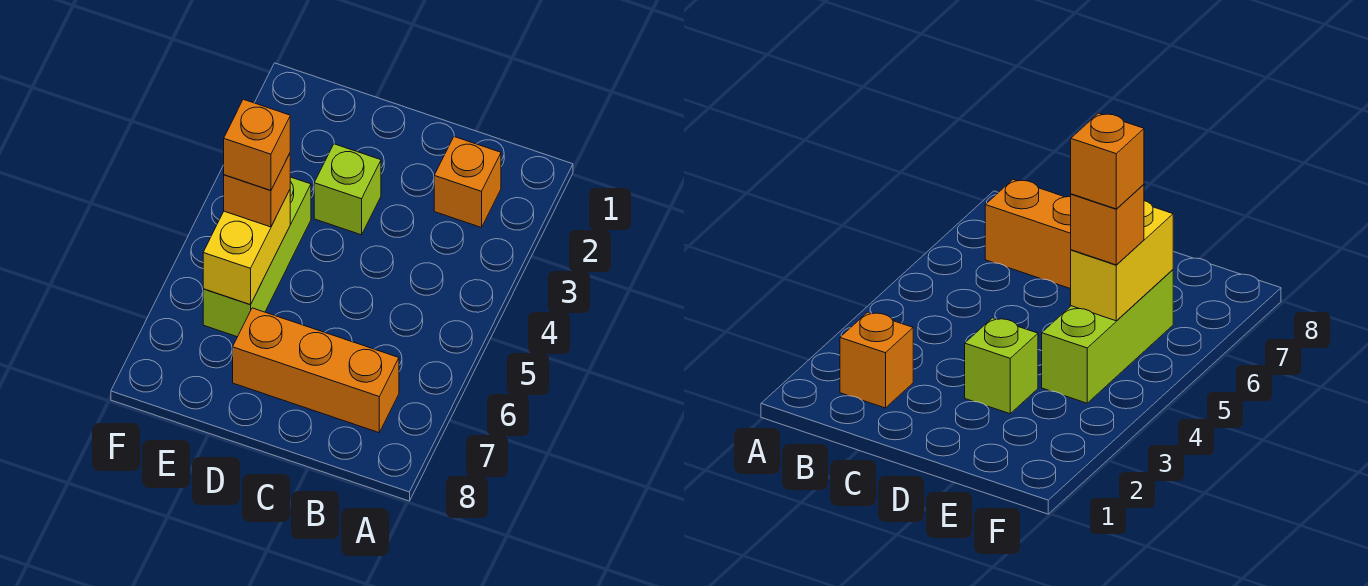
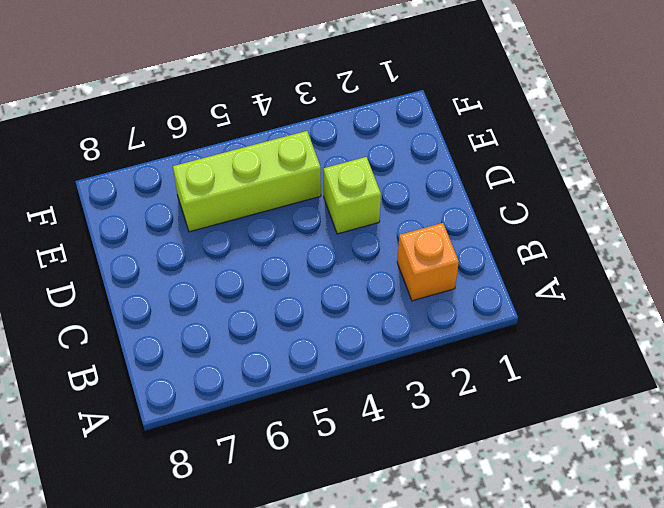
none -> orange brick B7:D7 level 1
none -> yellow brick E5:E6 level 2

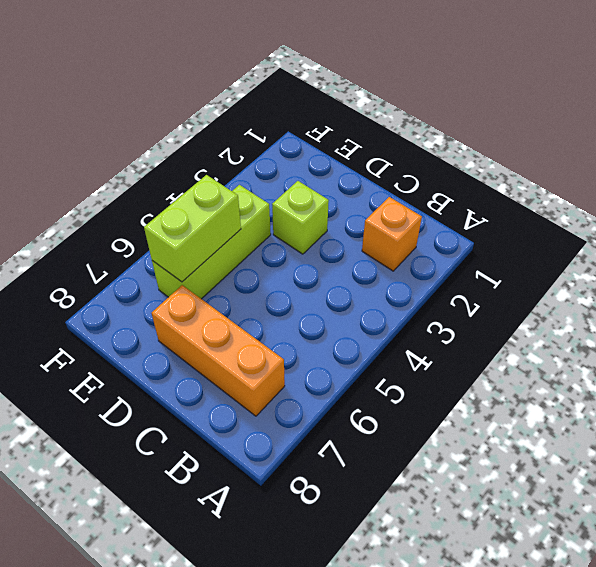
lime brick E5:E6 level 2 -> yellow brick E5:E6 level 2
none -> orange brick E5 level 3
none -> orange brick E5 level 4

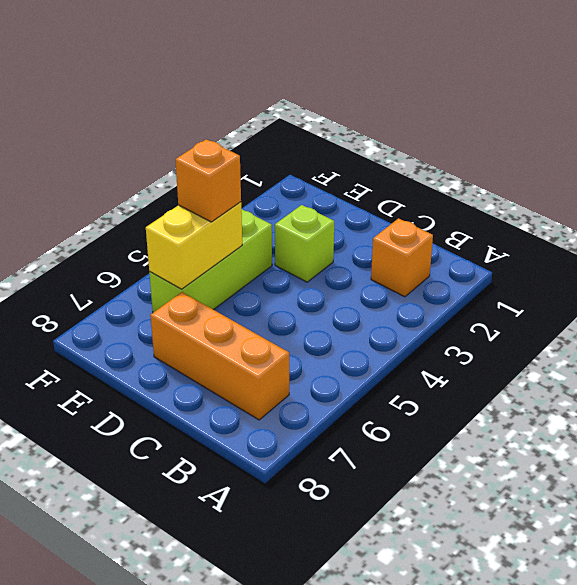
none -> orange brick E5 level 4

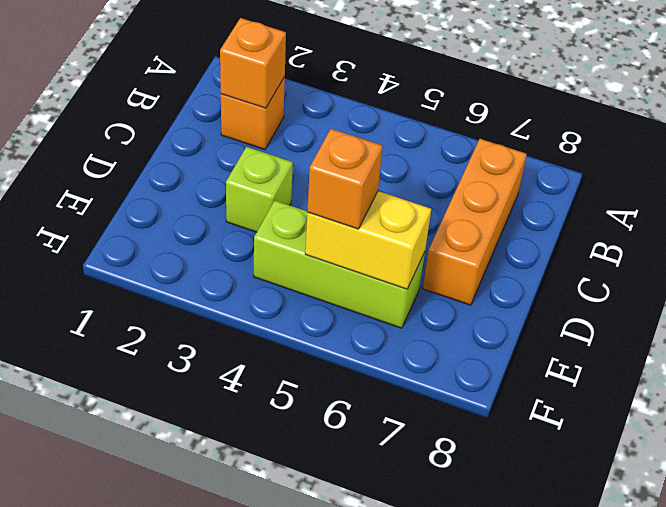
orange brick B2 level 2 -> orange brick E5 level 4

